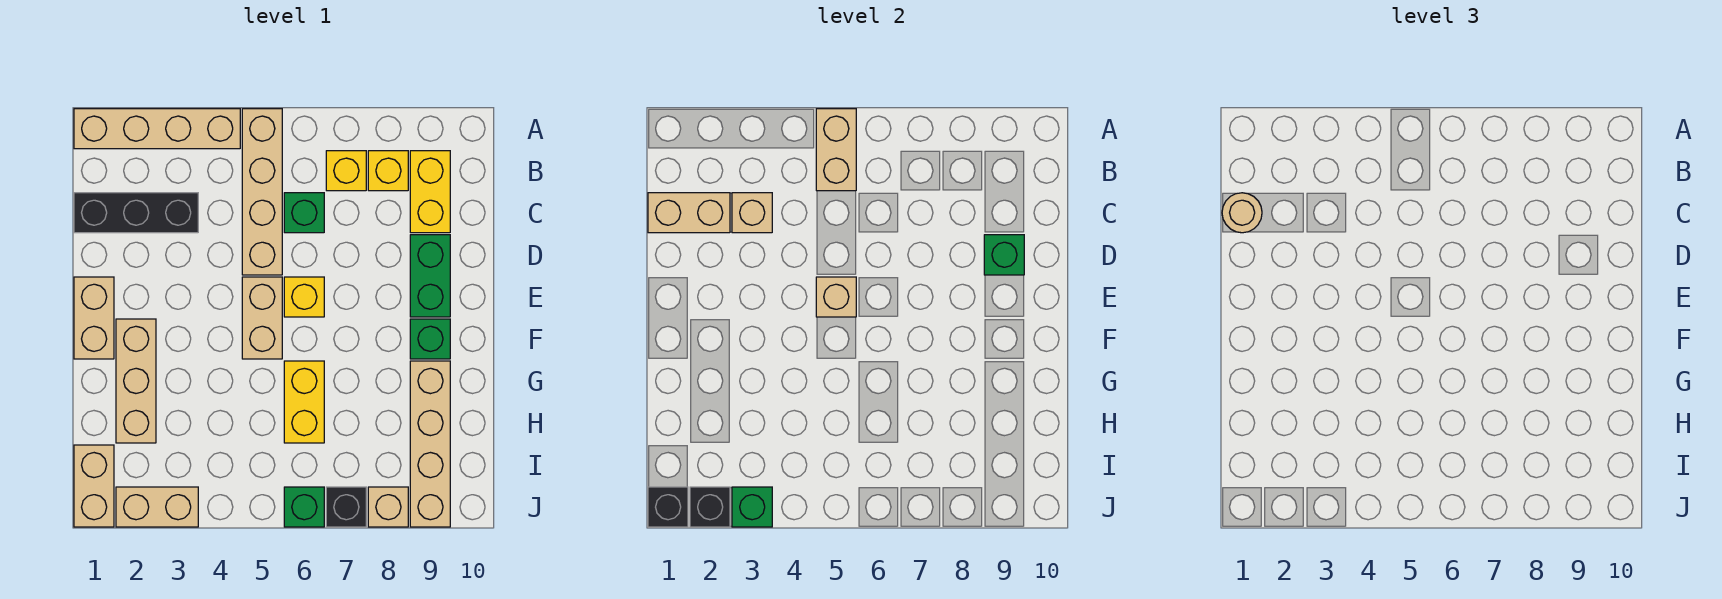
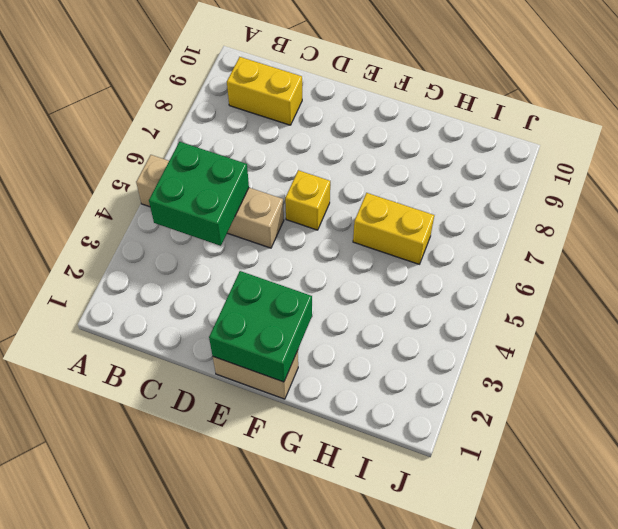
green brick B4:C5 level 2 -> tan brick A5:B5 level 2
green brick E1:F2 level 2 -> none
none -> tan brick A1:A4 level 1
none -> yellow brick B7 level 1
none -> yellow brick B8 level 1

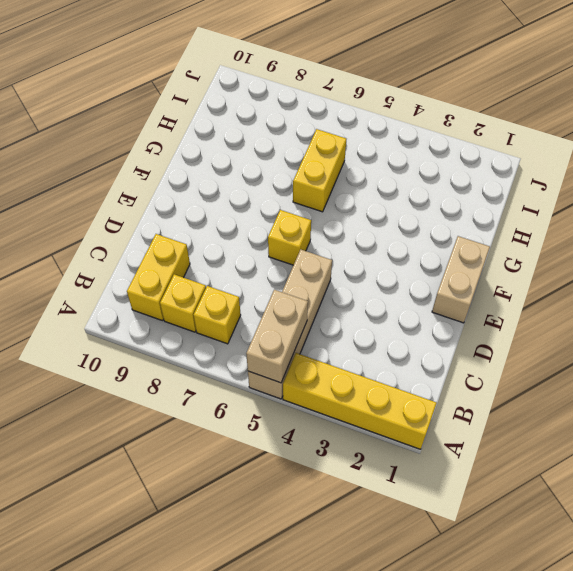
yellow brick A1:A4 level 1 -> tan brick A1:A4 level 1
none -> black brick C1:C3 level 1
none -> green brick C6 level 1
none -> green brick D9:E9 level 1

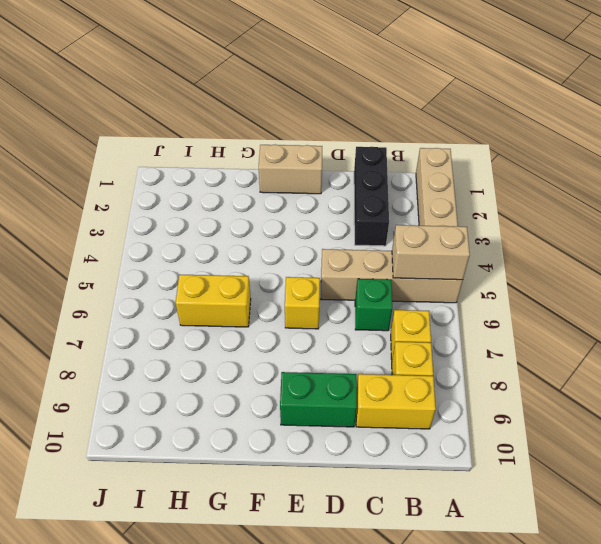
none -> tan brick E5:F5 level 1
none -> tan brick F2:H2 level 1
none -> green brick F9 level 1

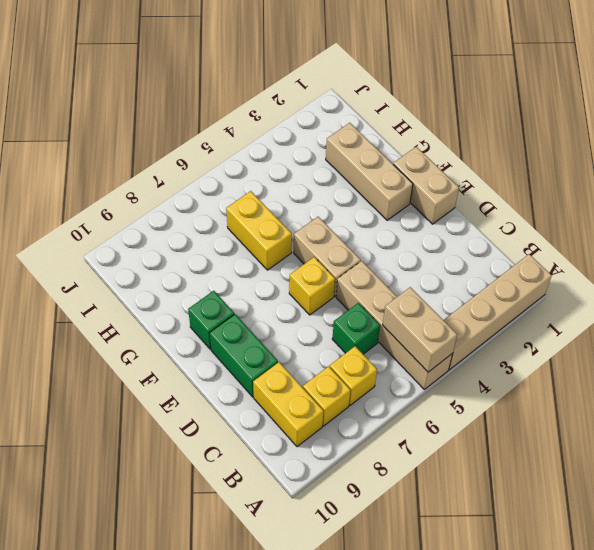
none -> black brick C1:C3 level 1
none -> tan brick G9:J9 level 1
none -> tan brick I1:J1 level 1

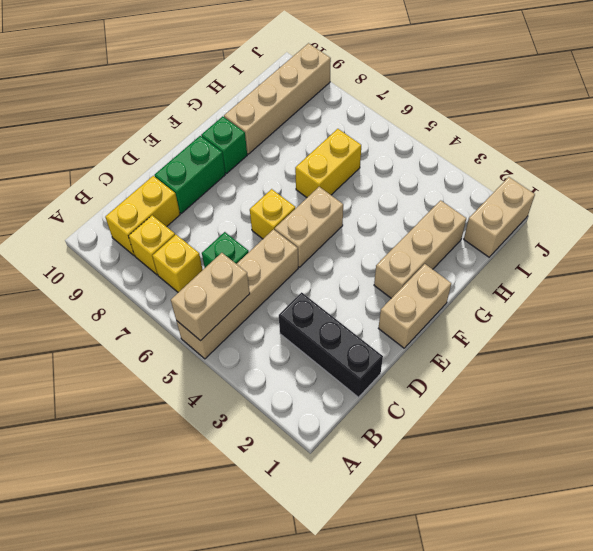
none -> tan brick A1:A4 level 1
none -> tan brick J2:J3 level 1
none -> green brick J6 level 1

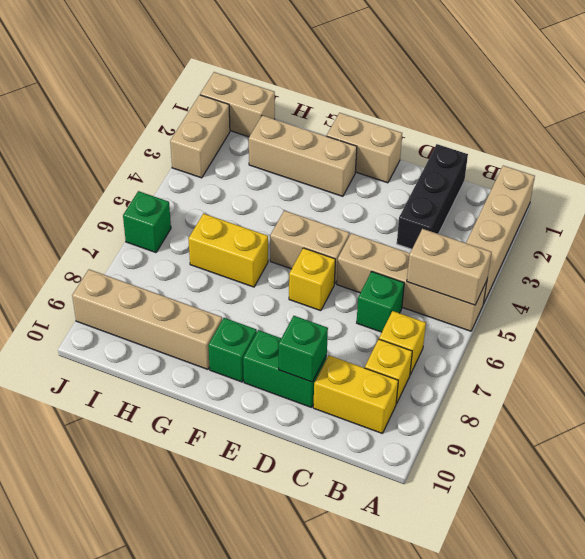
none -> black brick J7 level 1
none -> tan brick J8 level 1
none -> tan brick C1:C2 level 2

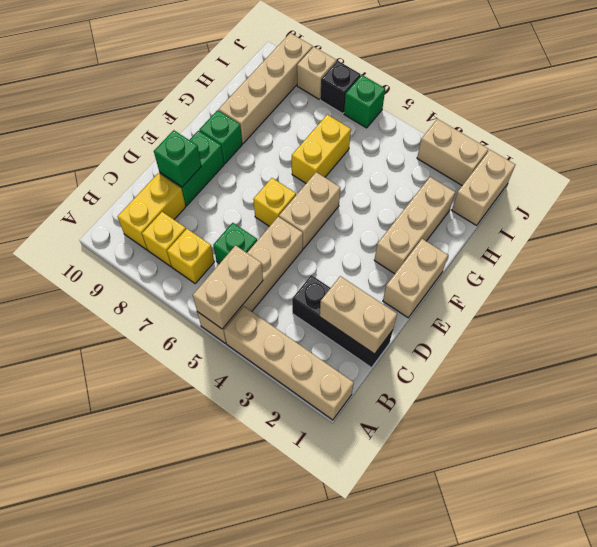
none -> tan brick C3 level 2
none -> tan brick E5 level 2
none -> black brick J1 level 2

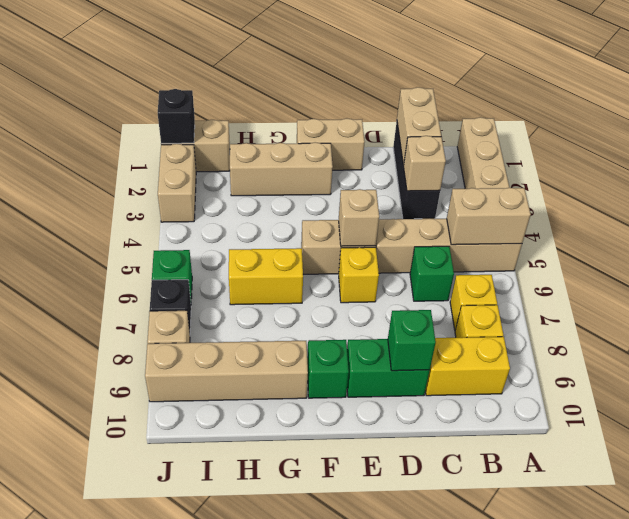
none -> black brick J2 level 2
none -> green brick J3 level 2
none -> tan round brick C1 level 3

